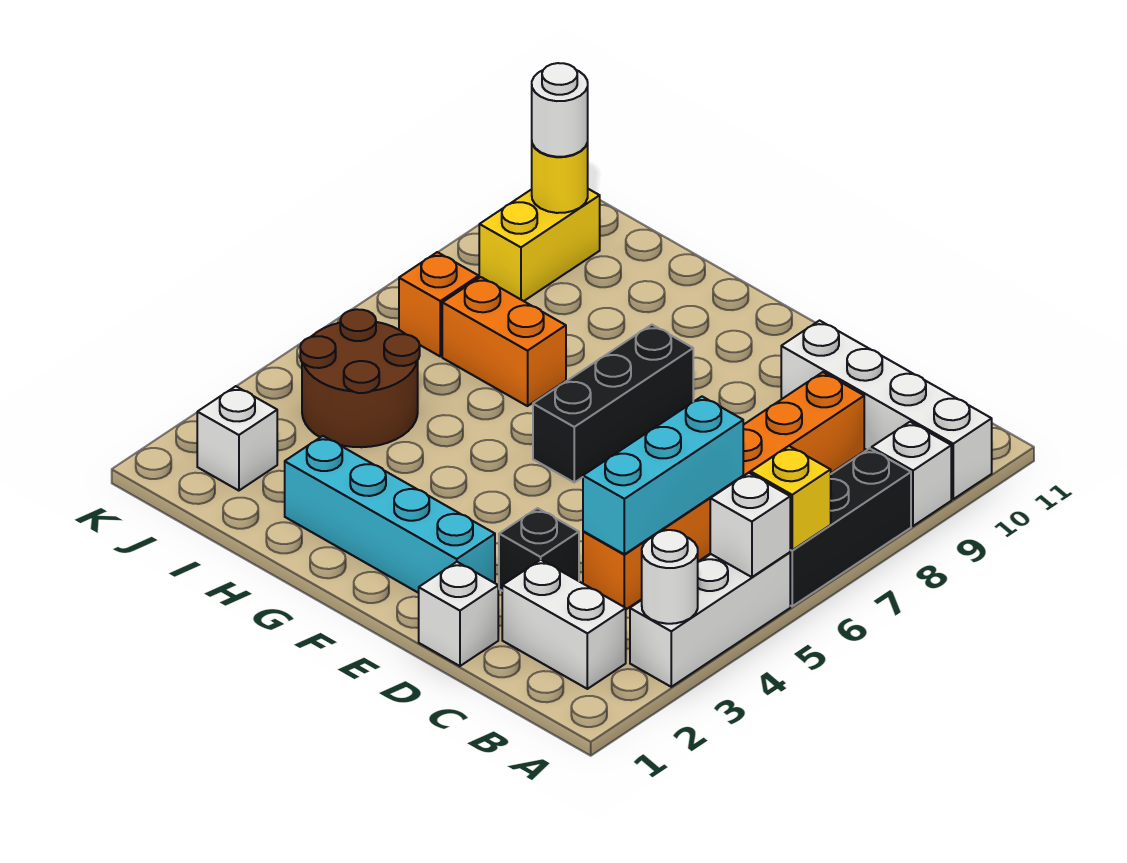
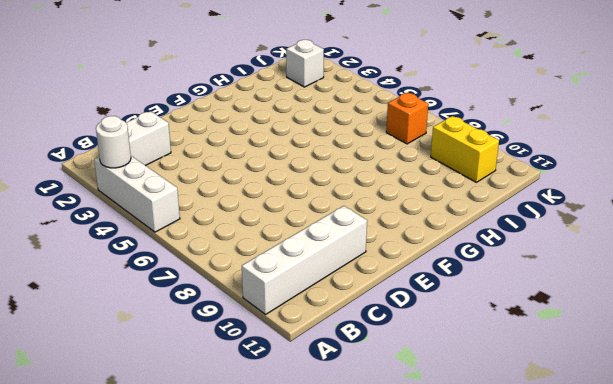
none -> black brick A6:A8 level 1
none -> white brick A9 level 1
none -> orange brick C4:C9 level 1

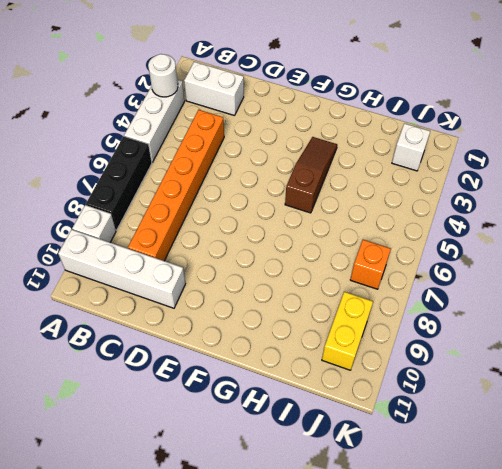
brown slope G3:G5 level 1 top 5 -> none
none -> white brick D1 level 1
none -> black brick D3 level 1
none -> cyan brick E2:H2 level 1

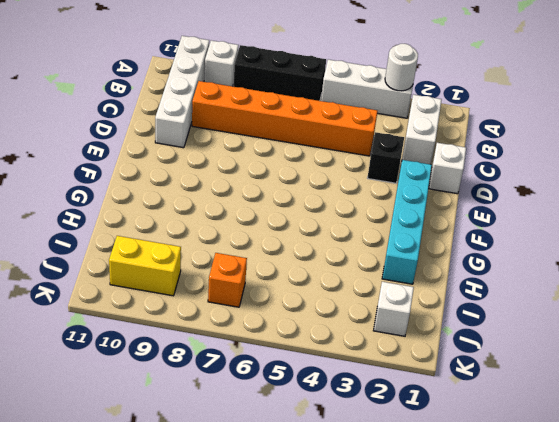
none -> black brick F6:F8 level 1
none -> orange brick H7:I7 level 1
none -> brown round brick I4:J5 level 1

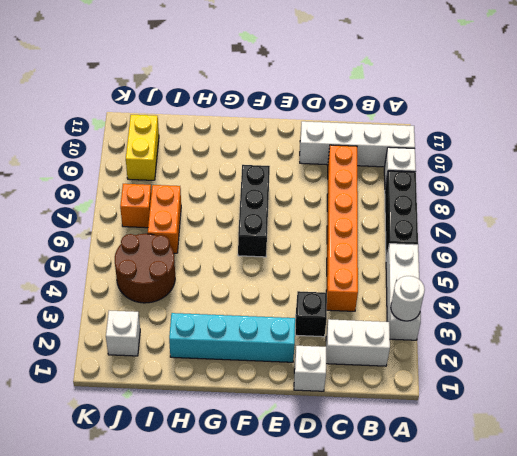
orange brick I6:I7 level 1 -> orange brick H7:I7 level 1
none -> white brick A5 level 2
none -> yellow brick A6 level 2
none -> cyan brick C4:C6 level 2

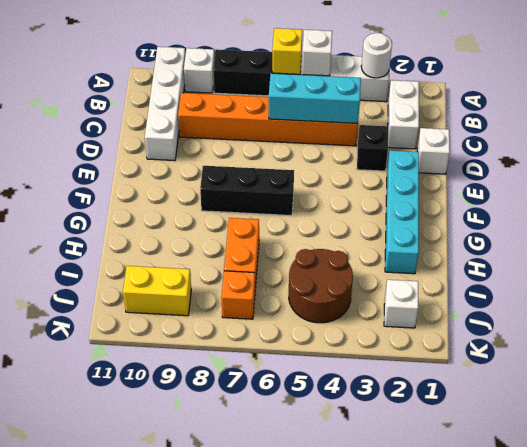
none -> yellow round brick J10 level 2
none -> white round brick J10 level 3

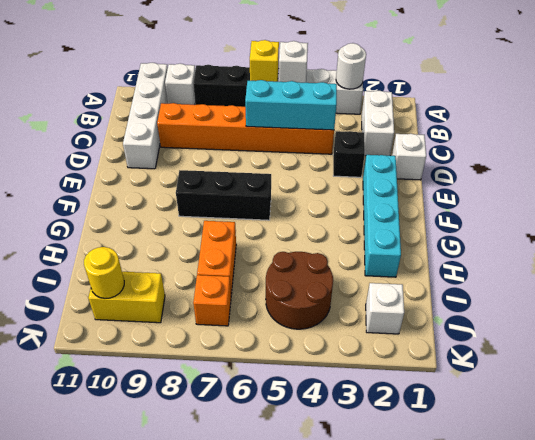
none -> white round brick J10 level 3

